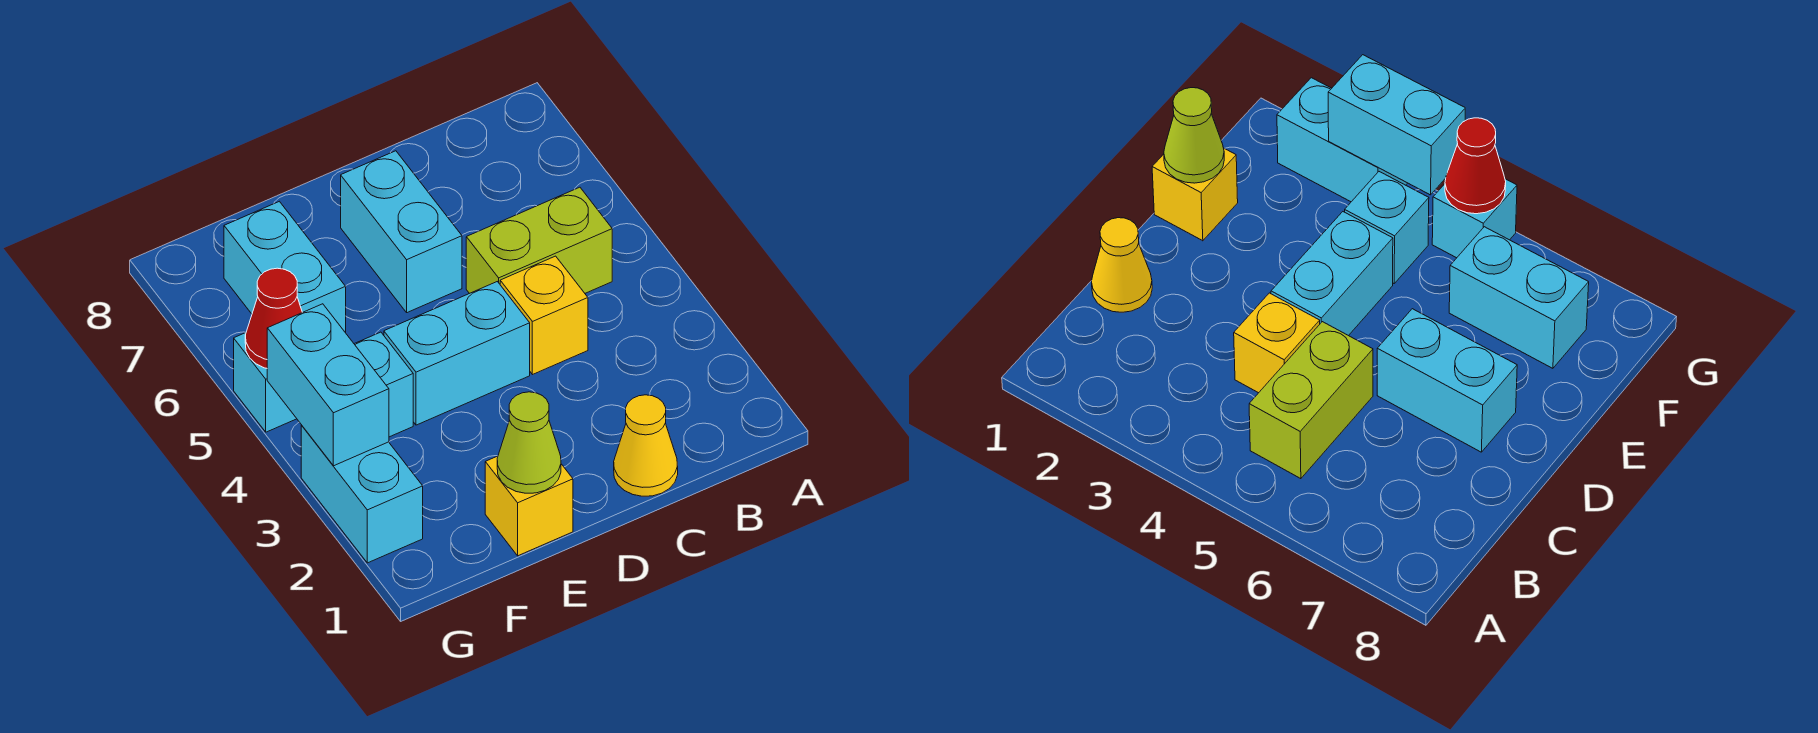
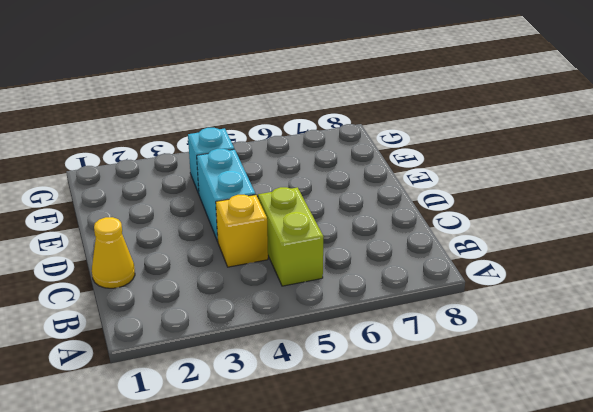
none -> cyan brick D6:D7 level 1
none -> yellow brick E1 level 1
none -> cyan brick F6:F7 level 1

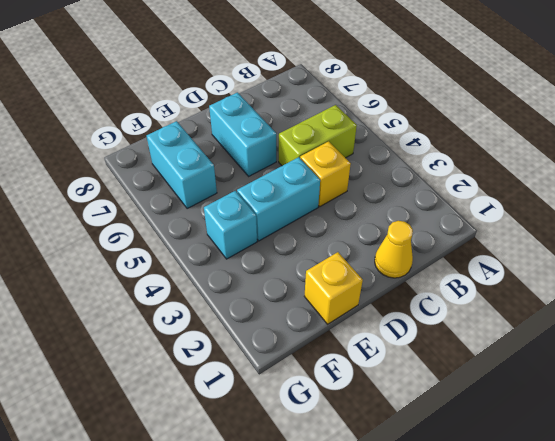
none -> cyan brick G2:G3 level 1
none -> cyan brick G5 level 1
none -> lime cone E1 level 2

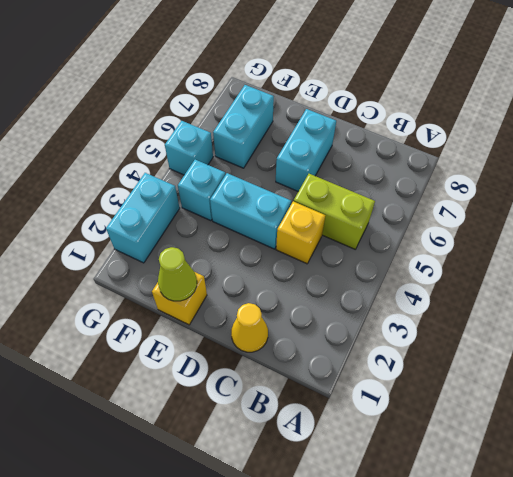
none -> cyan brick G3:G4 level 2
none -> red cone G5 level 2

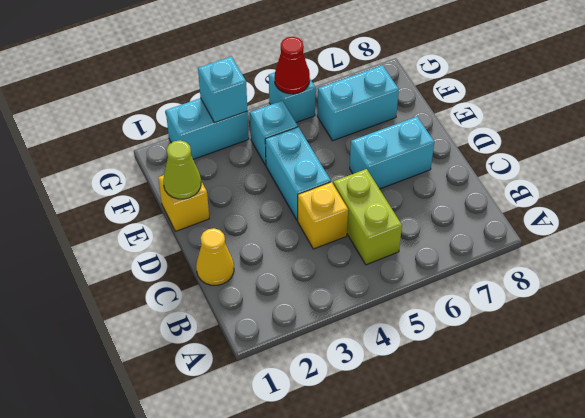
cyan brick G3 level 2 -> cyan brick G3:G4 level 2

